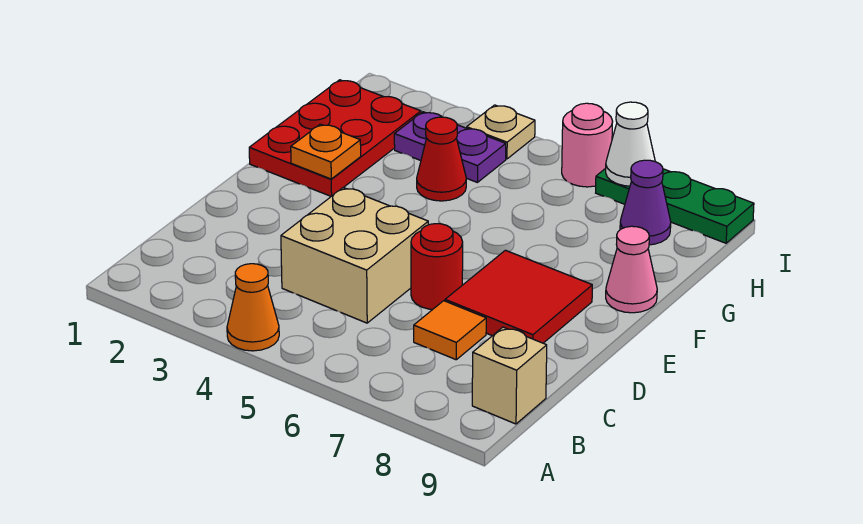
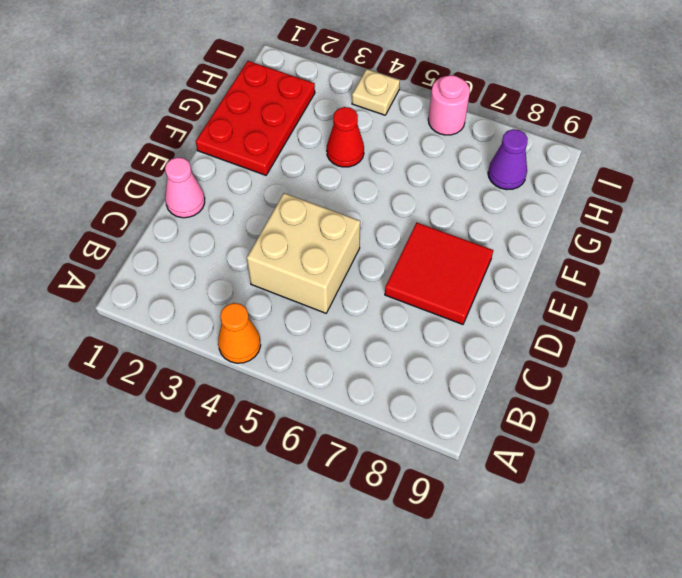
pink cone D1 level 1 -> pink cone F9 level 1
none -> tan brick B9 level 1
none -> orange tile C7 level 1
none -> red round brick D6 level 1

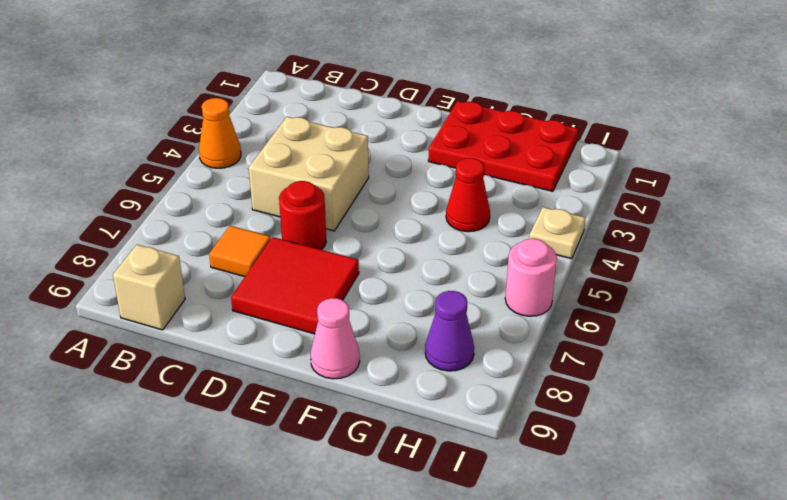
none -> purple plate H3:H4 level 1
none -> green plate I7:I9 level 1
none -> orange plate F2 level 2

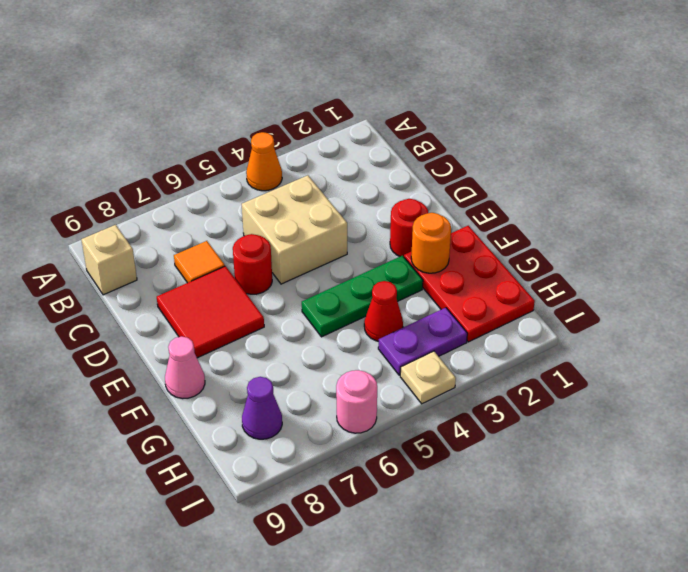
red round brick E2 level 1 -> none
orange round brick F2 level 2 -> orange plate F2 level 2
green plate F3:F5 level 1 -> green plate I7:I9 level 1
none -> white cone I7 level 2

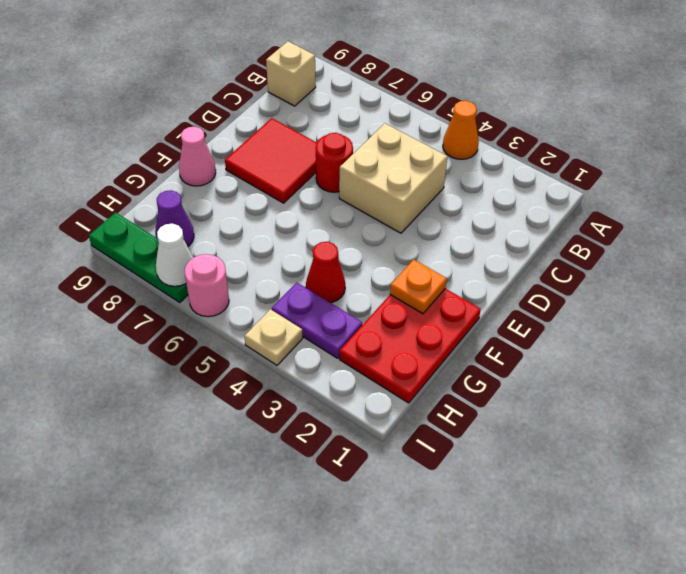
none -> orange tile C7 level 1

